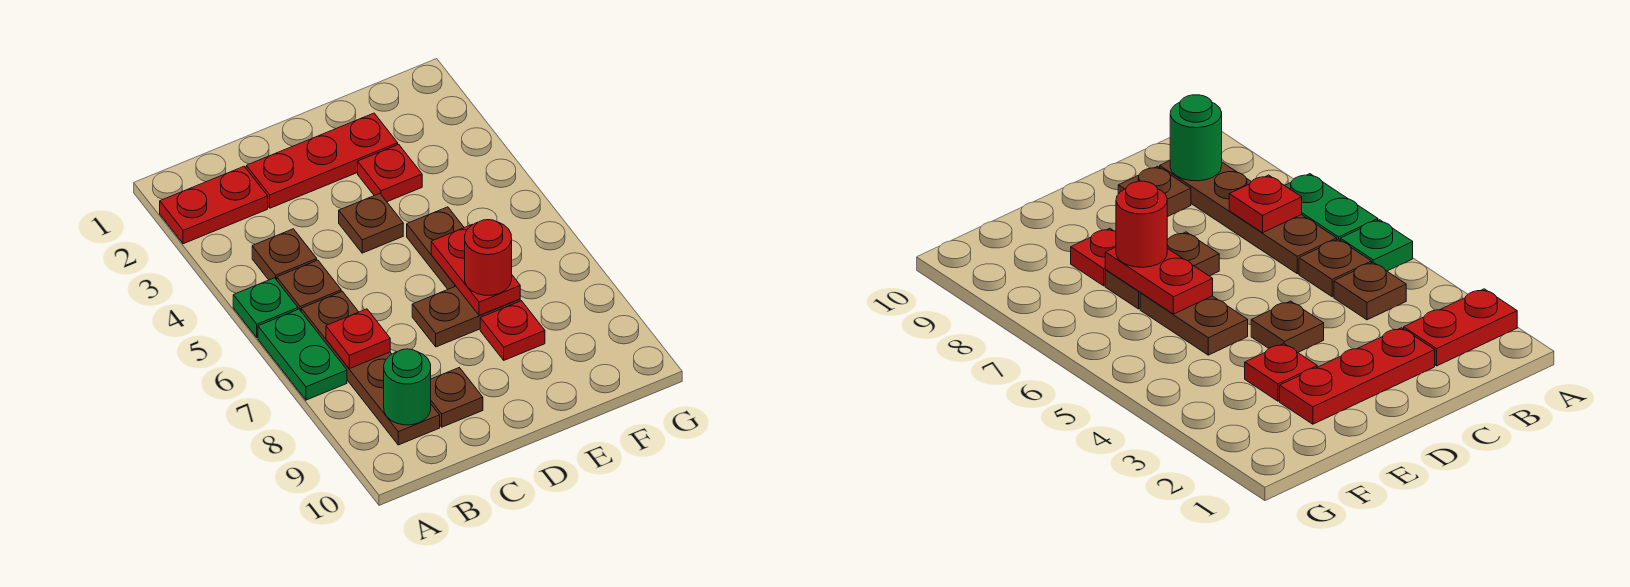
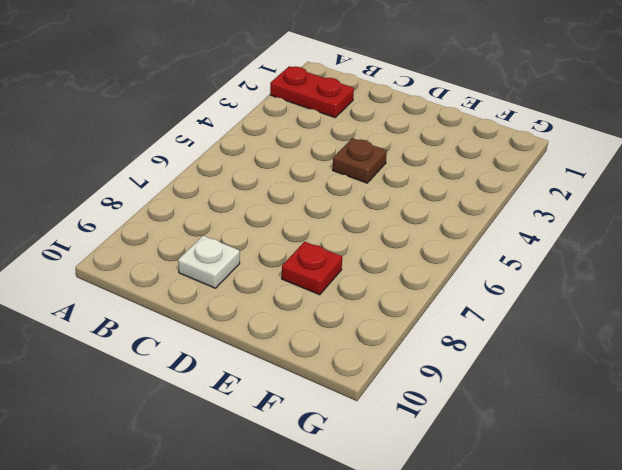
white plate C9 level 1 -> brown plate C9 level 1
none -> green plate A5 level 1
none -> green plate A6:A7 level 1
none -> brown plate B4 level 1

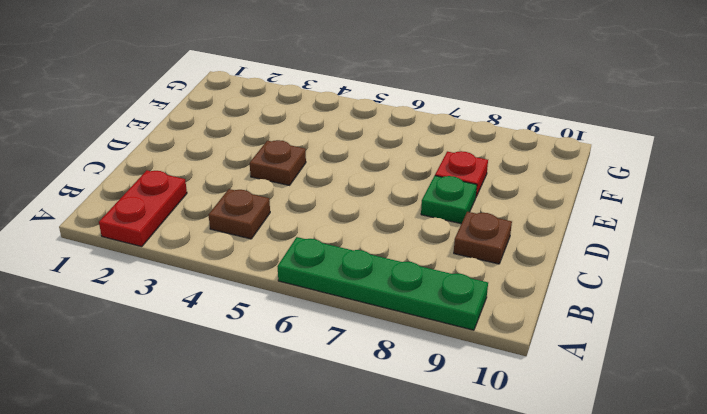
green plate A6:A9 level 1 -> green plate A6:A7 level 1
green plate D8 level 1 -> green plate A5 level 1
none -> brown plate B5 level 1
none -> brown plate B6:B9 level 1
none -> red plate C2:E2 level 1

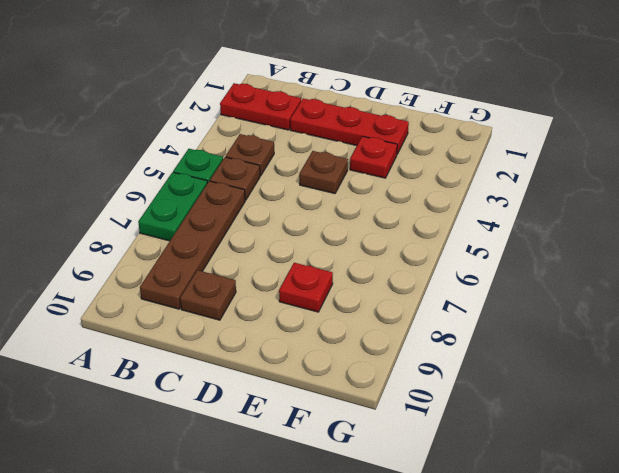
none -> brown plate D7:E7 level 1
none -> brown plate E5:E6 level 1
none -> red plate B7 level 2

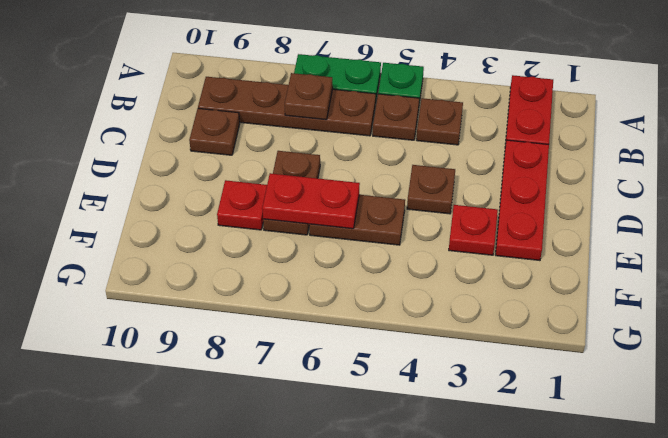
brown plate B7 level 2 -> red plate B7 level 2
none -> green round brick B9 level 2
none -> red round brick E7 level 3

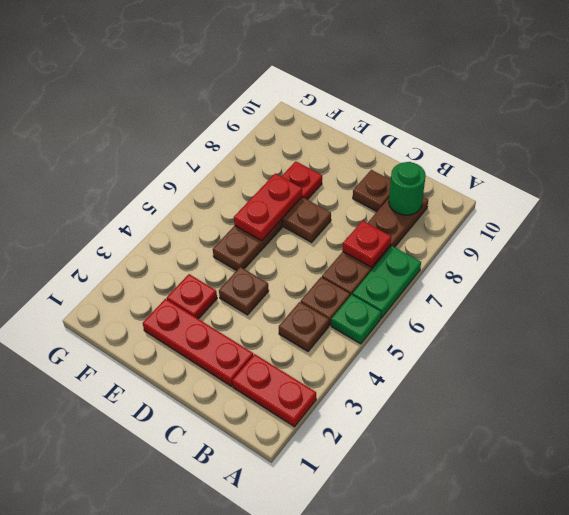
none -> red round brick E7 level 3

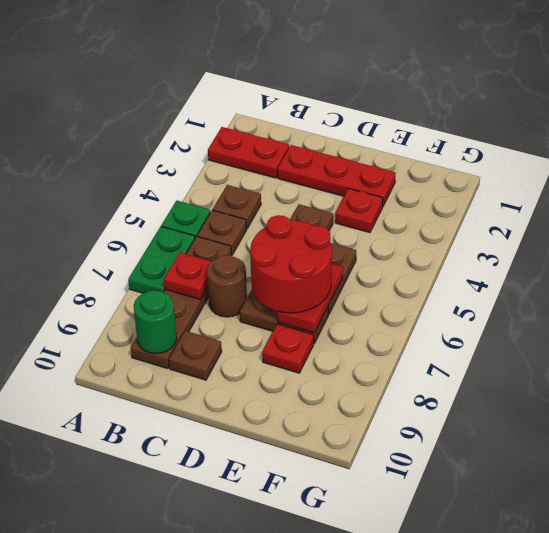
brown round brick C7 level 1 -> none
red round brick D6:E7 level 3 -> red round brick E7 level 3

